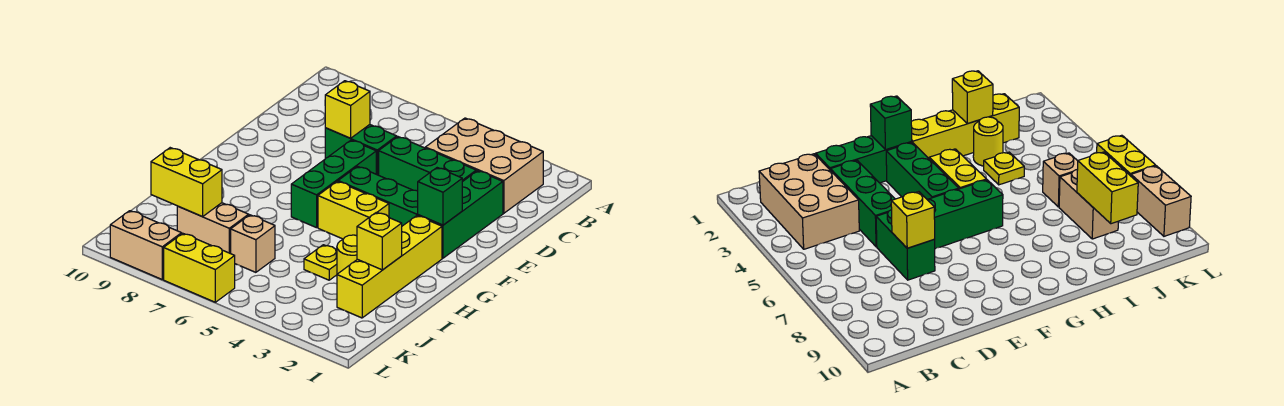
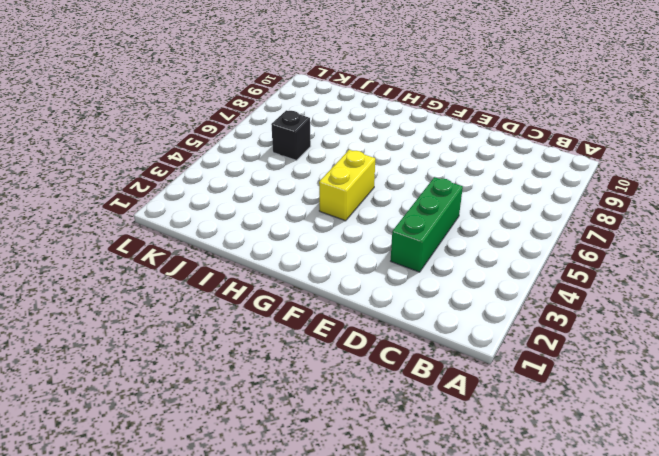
black brick J6 level 1 -> tan brick J6 level 1
none -> tan brick B2:C4 level 1
none -> green brick D2:F2 level 1
none -> green brick D6:D7 level 1

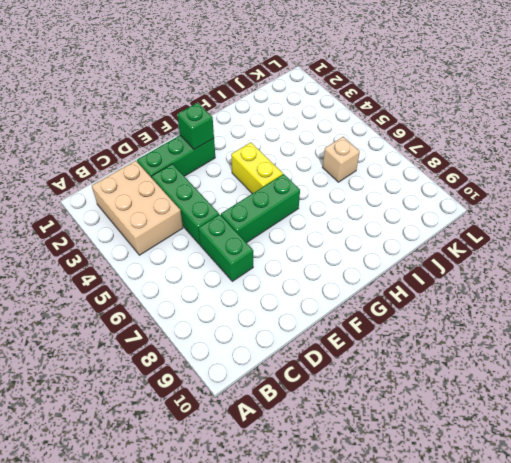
none -> green brick F3:F5 level 1
none -> yellow brick G2:J2 level 1
none -> yellow round brick I3 level 1

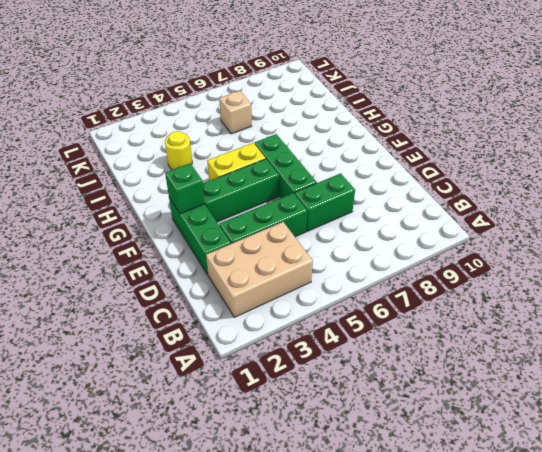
none -> yellow brick G2:J2 level 1
none -> yellow plate I4 level 1
none -> tan brick J7:J8 level 1

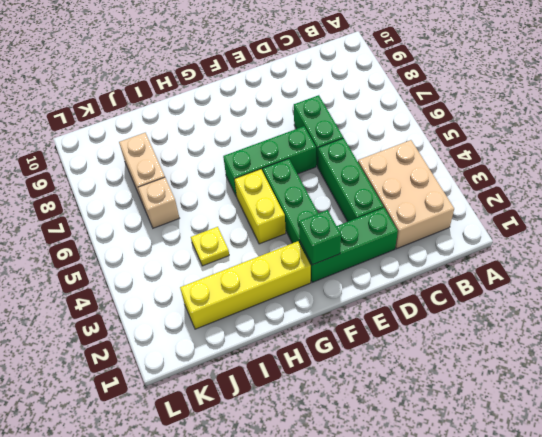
none -> yellow round brick I3 level 1
none -> yellow brick L6:L7 level 1
none -> tan brick L8:L9 level 1

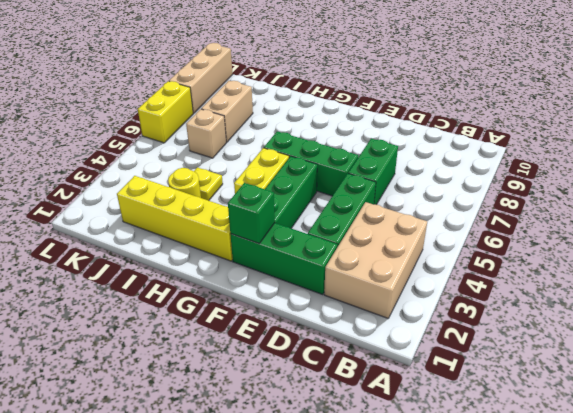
tan brick L8:L10 level 1 -> tan brick L8:L9 level 1
none -> yellow brick D7 level 2
none -> yellow brick I2 level 2
none -> yellow brick J8:J9 level 2

